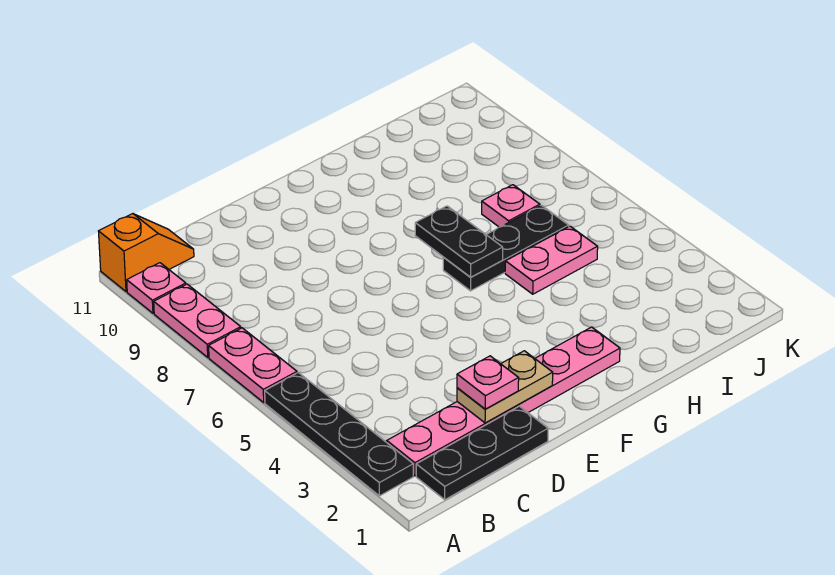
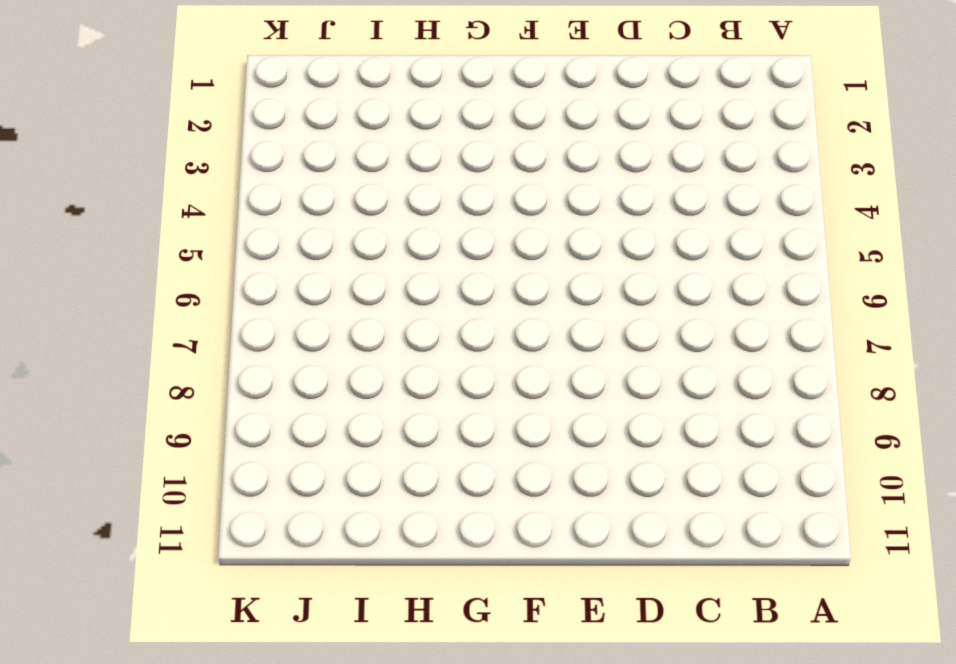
none -> black plate A2:A5 level 1
none -> pink plate A6:A7 level 1
none -> pink plate A8:A9 level 1

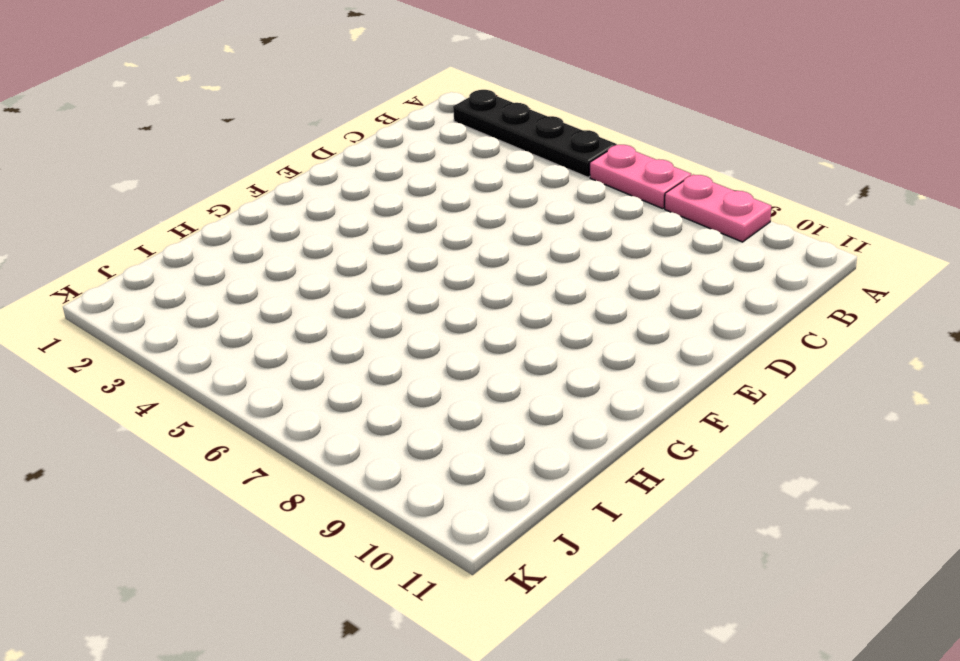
none -> pink plate A10 level 1
none -> orange slope A11:B11 level 1 top A
none -> black plate B1:D1 level 1

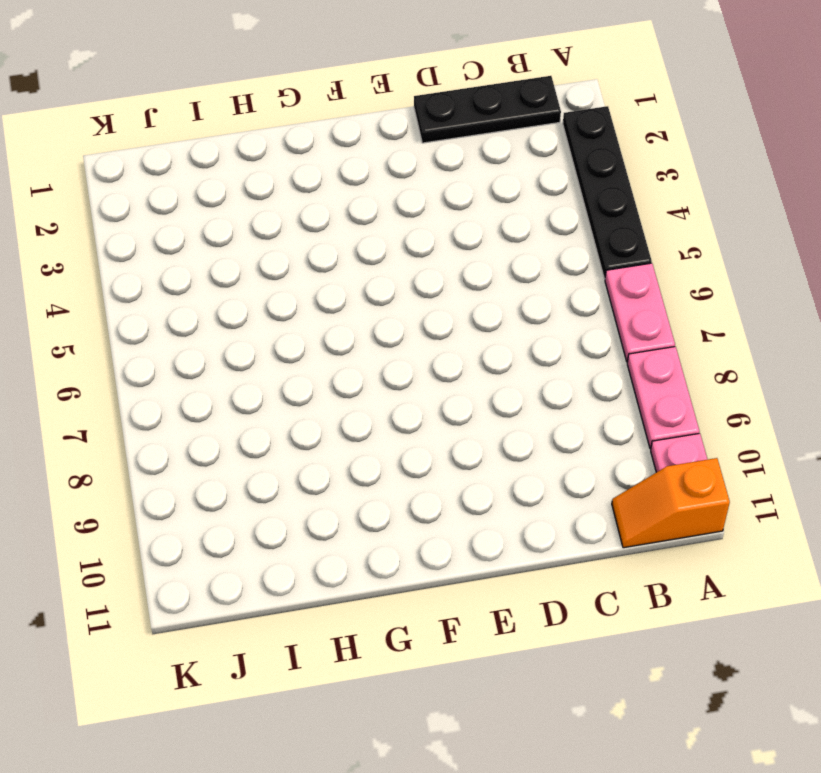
none -> pink plate B2:G2 level 1
none -> black plate G6:I6 level 1
none -> pink plate H5:I5 level 1

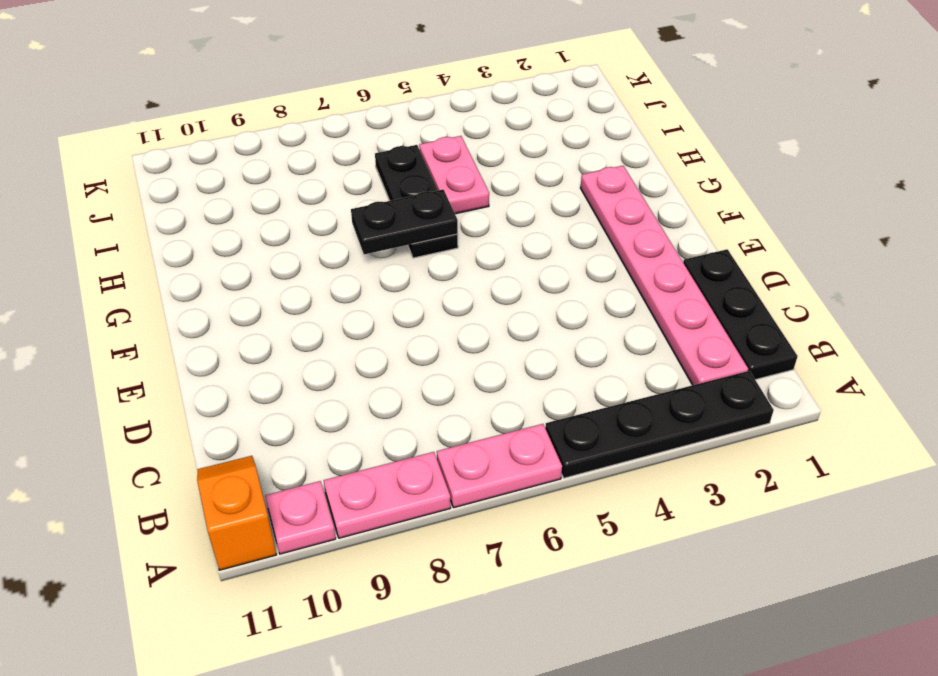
none -> pink plate I7 level 1
none -> tan plate D2:E2 level 2
none -> pink plate D2 level 3

